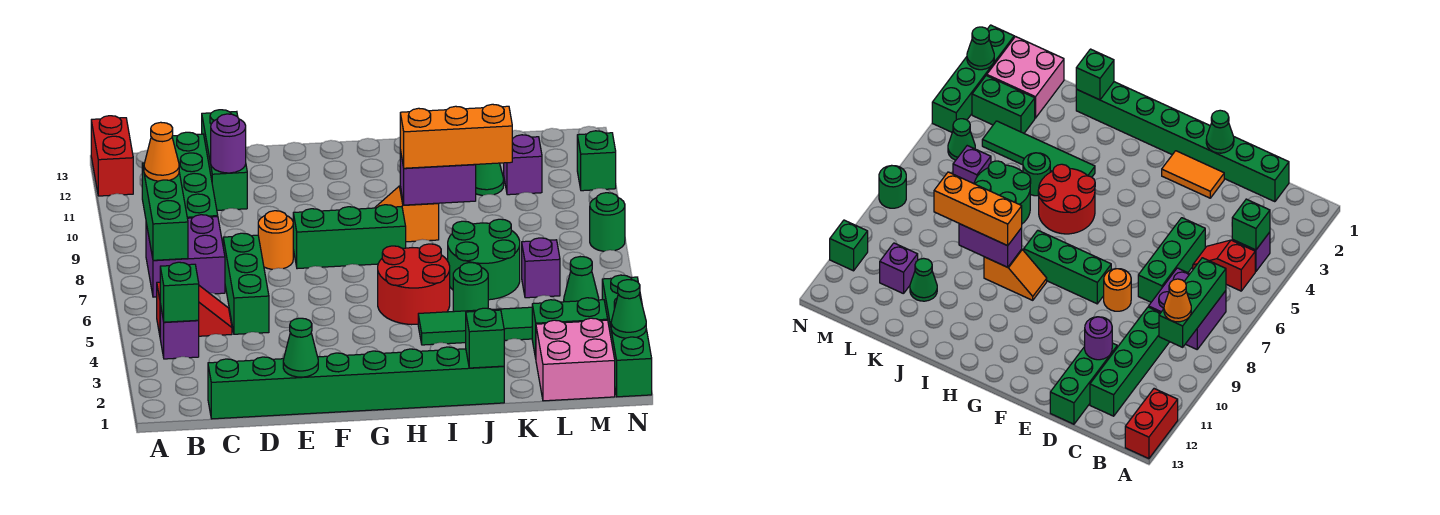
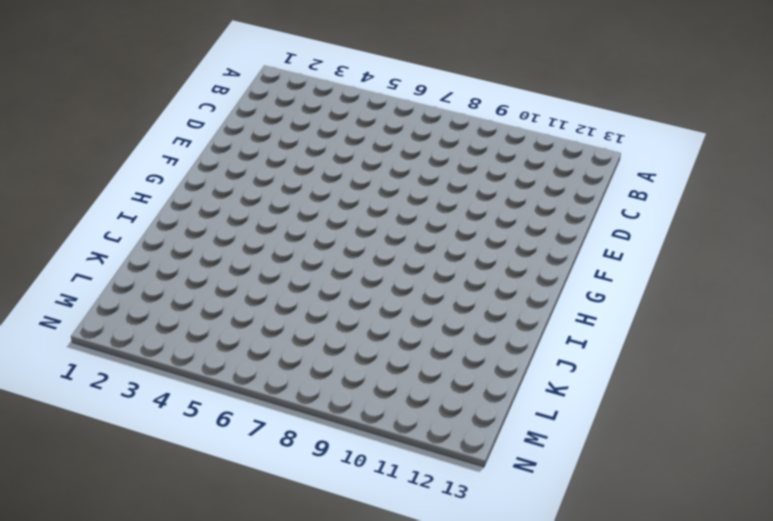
none -> red brick A12:A13 level 1
none -> purple brick B4 level 1
none -> red slope B5:C5 level 1 top B
none -> purple brick B7:C8 level 1

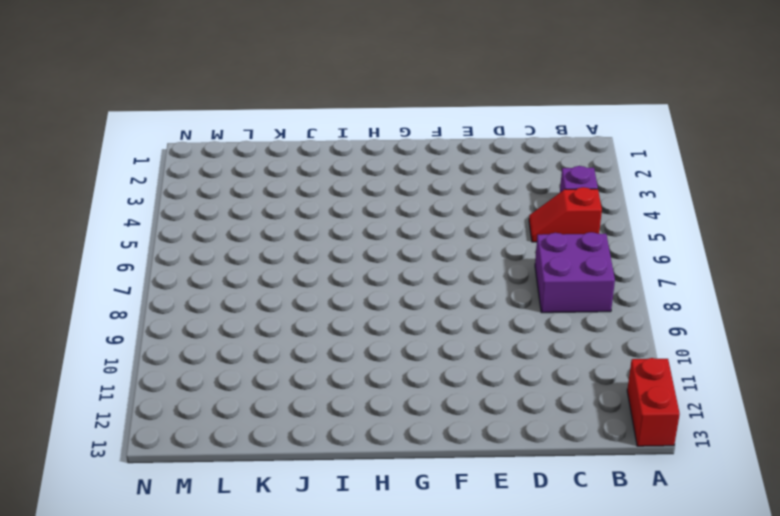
none -> green brick C1:J1 level 1
none -> green brick C9:C12 level 1
none -> green brick D5:D7 level 1
none -> green brick D11:D13 level 1

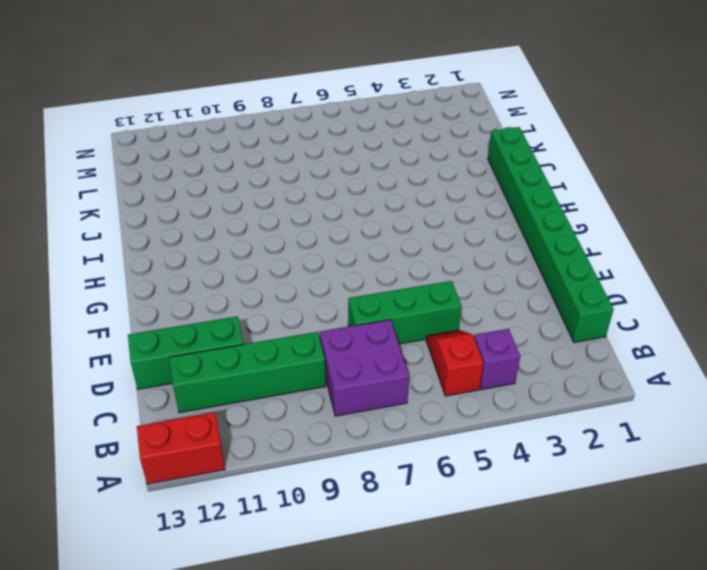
none -> orange tile E2:F2 level 1
none -> orange round brick E8 level 1
none -> green brick F8:H8 level 1
none -> red round brick H5:I6 level 1

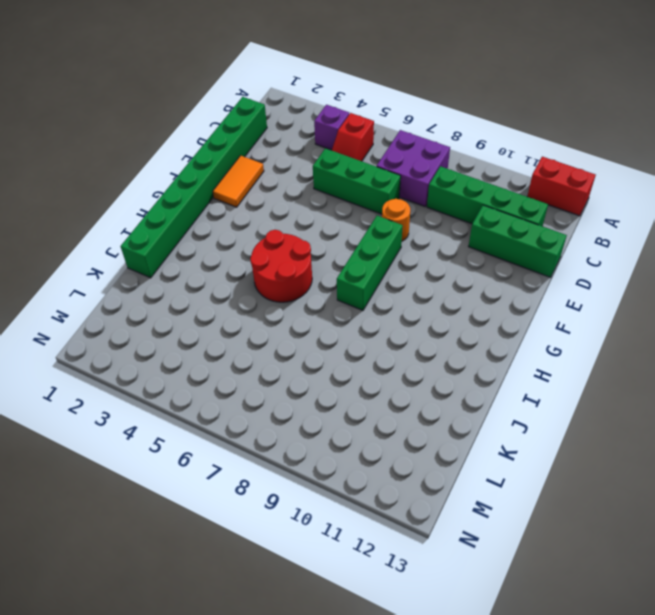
none -> orange slope H9:I9 level 1 top I
none -> green tile I4:L4 level 1
none -> green round brick J5 level 1
none -> green round brick J6:K7 level 1

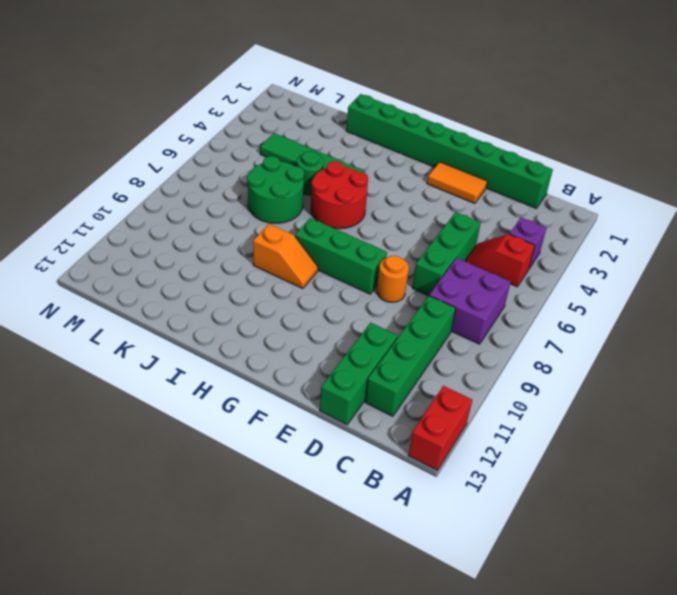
none -> green cone K11 level 1
none -> pink brick L1:M2 level 1
none -> green brick L3:M3 level 1
none -> purple brick L6 level 1

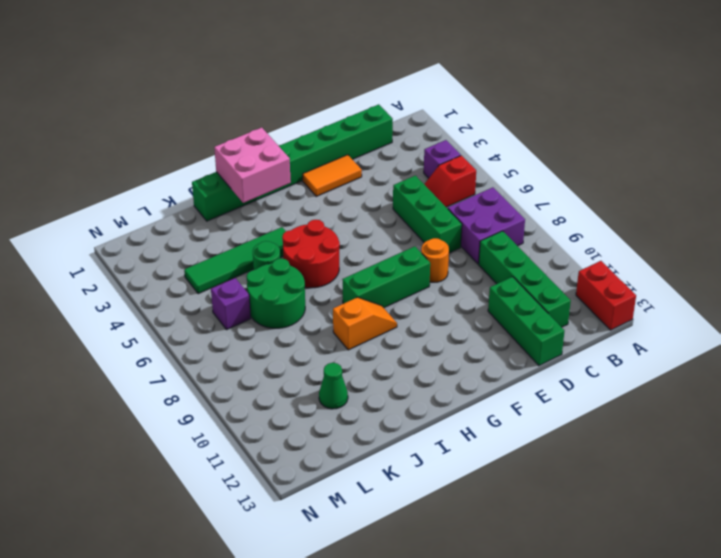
pink brick H1:I2 level 2 -> pink brick L1:M2 level 1
none -> green brick L3:M3 level 1
none -> purple brick L11 level 1
none -> green cone M5 level 1
none -> green brick N1:N4 level 1

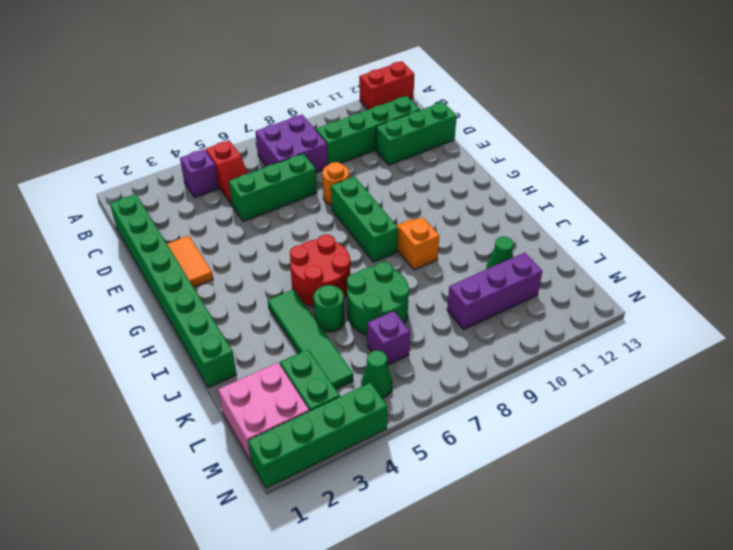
purple brick L9:L11 level 1 -> purple brick L11 level 1
none -> green round brick N8 level 1
none -> green brick N11 level 1
none -> green brick B4 level 2
none -> green brick B7:B9 level 2

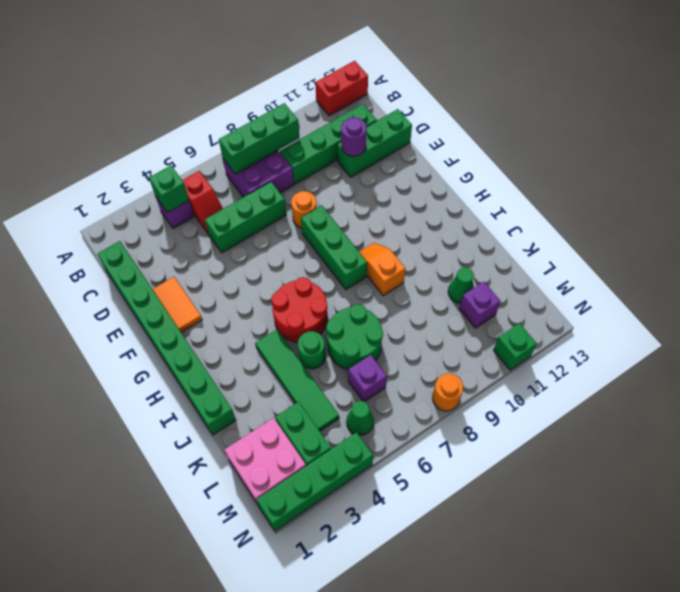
orange round brick N8 level 1 -> green round brick N8 level 1
none -> green cone E1 level 2
none -> purple brick I9:J9 level 2
none -> green brick J1 level 2
none -> green cone N2 level 2

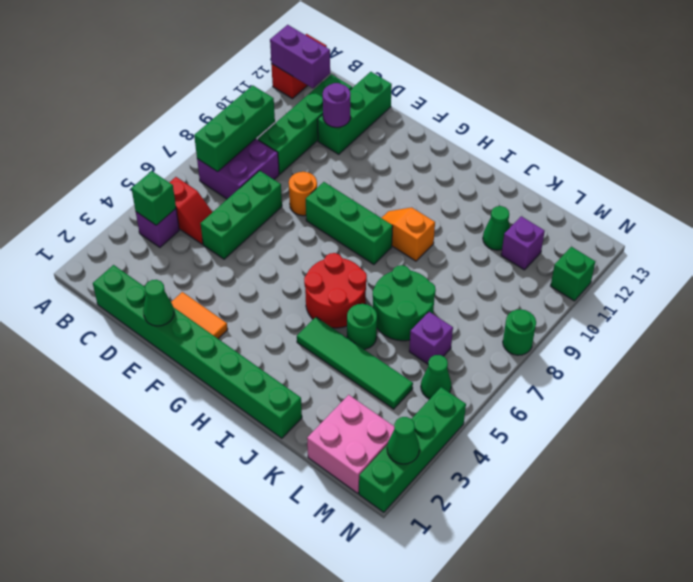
purple brick A12:B12 level 2 -> purple brick I9:J9 level 2
none -> green brick L3:M3 level 1
none -> green brick J1 level 2
none -> orange cone B9 level 3
none -> orange brick I9:K9 level 3

